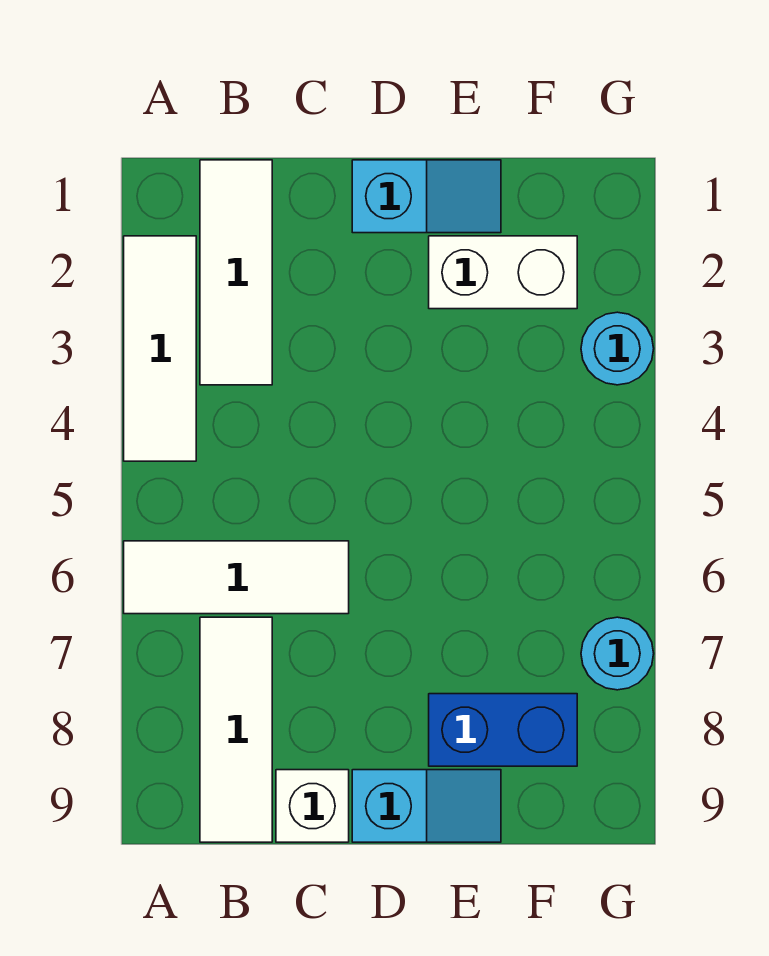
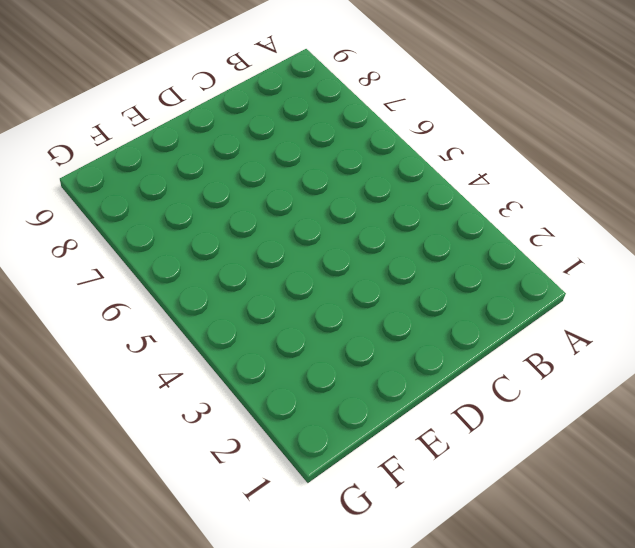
none -> white tile A2:A4 level 1
none -> white tile A6:C6 level 1

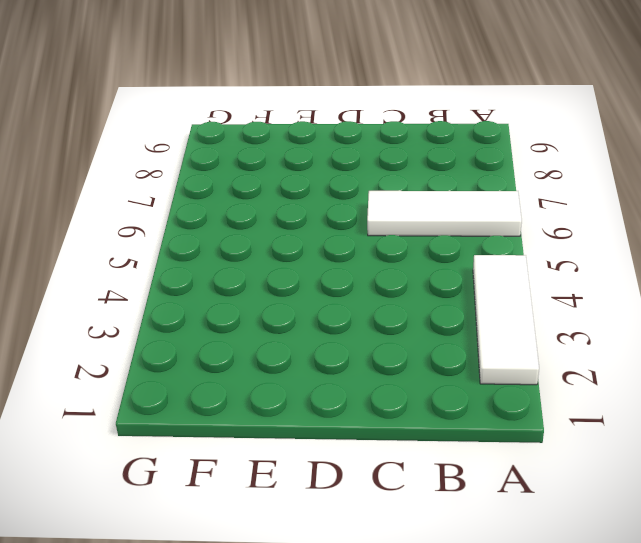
none -> white tile B1:B3 level 1
none -> white tile B7:B9 level 1

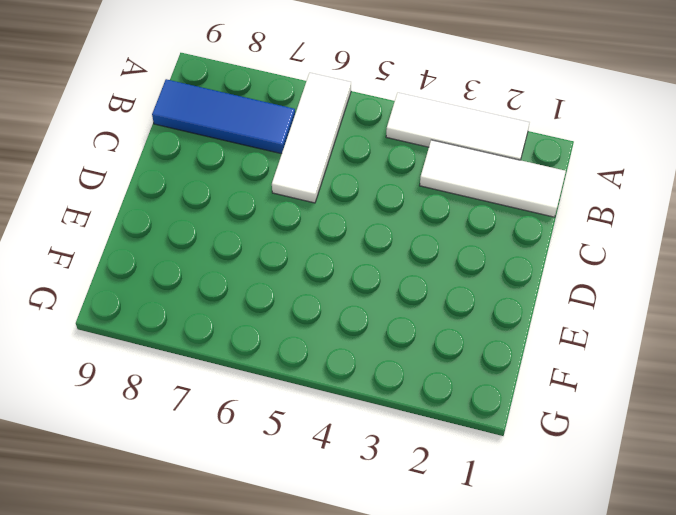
blue tile B7:B9 level 1 -> white tile B7:B9 level 1
none -> white brick C9 level 1
none -> cyan slope D1:E1 level 1 top D

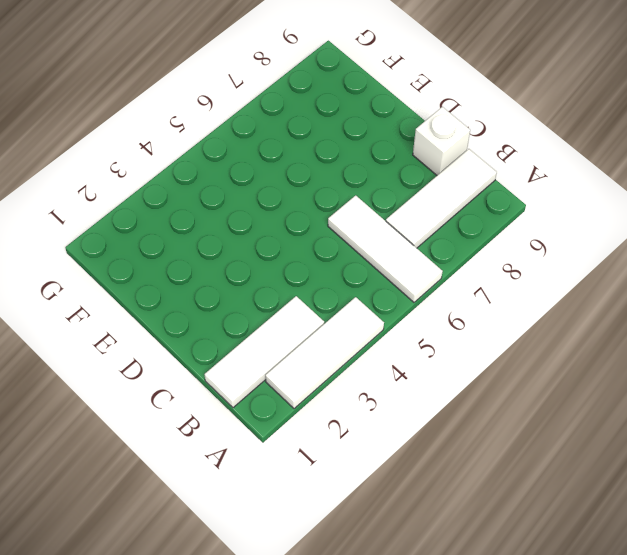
none -> cyan slope D1:E1 level 1 top D
none -> cyan slope D9:E9 level 1 top D

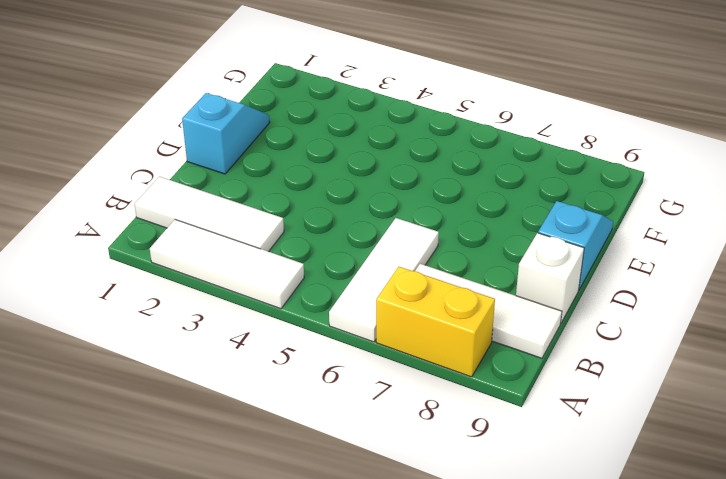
yellow brick A7:A8 level 1 -> none
none -> white brick E2:F2 level 1
none -> blue brick E8:F8 level 1

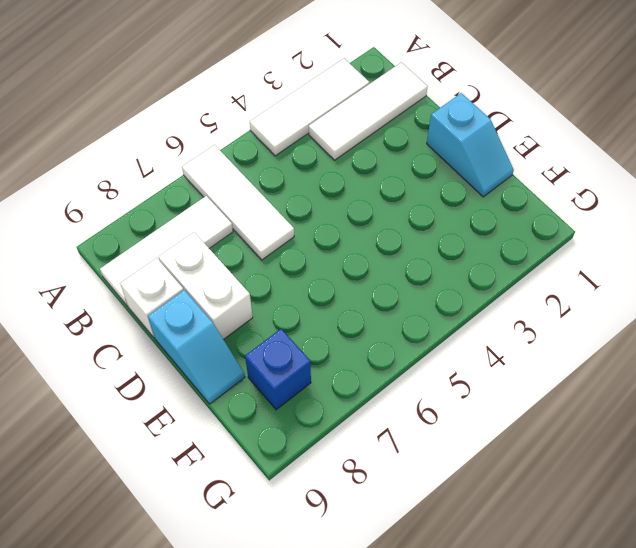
white brick C8:D8 level 1 -> white brick E2:F2 level 1
blue brick F8 level 1 -> blue brick E8:F8 level 1
none -> cyan round brick G3 level 1
none -> cyan round brick G7 level 1

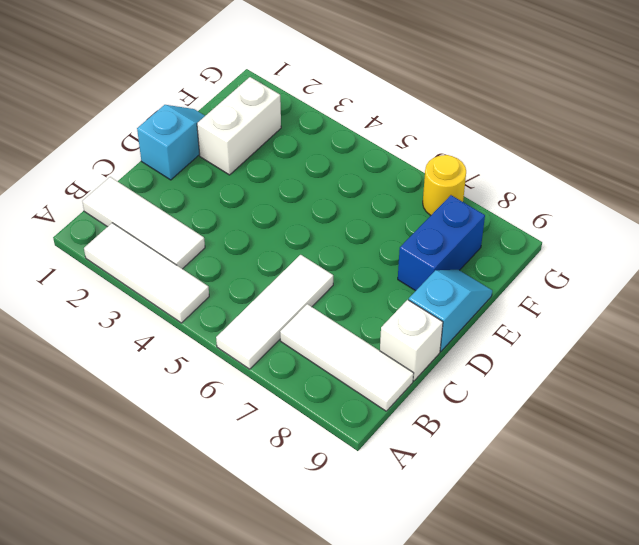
yellow round brick G7 level 1 -> cyan round brick G7 level 1
none -> cyan round brick G3 level 1

